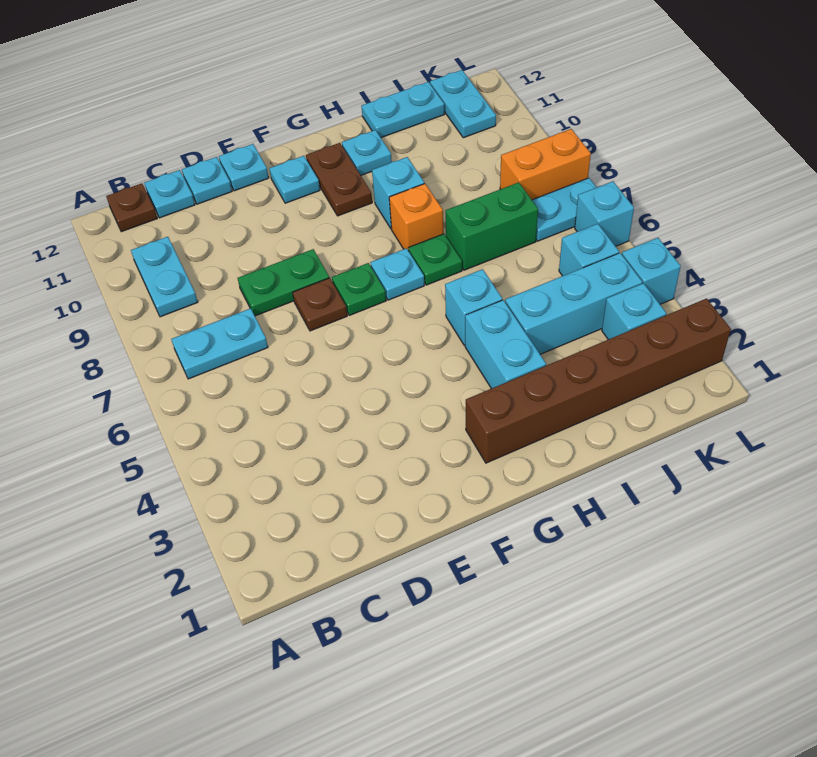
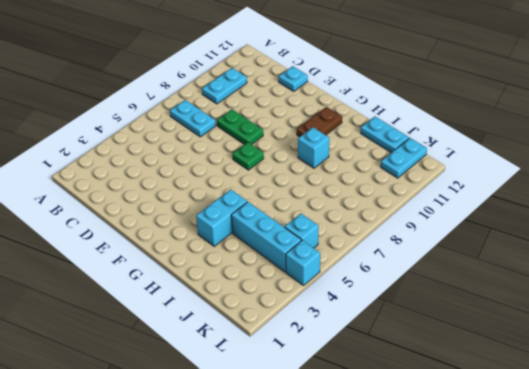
none -> brown plate B12 level 1
none -> cyan plate C12 level 1
none -> brown plate E7 level 1

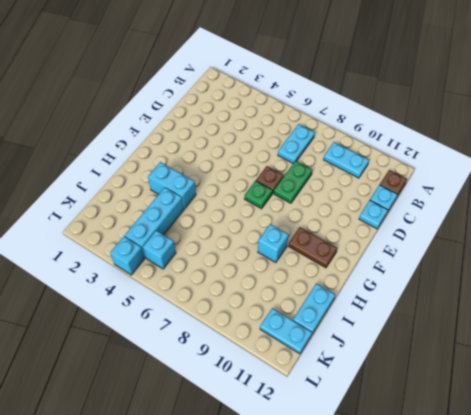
none -> cyan plate E12 level 1
none -> cyan plate F11 level 1
none -> brown brick G2:L2 level 1

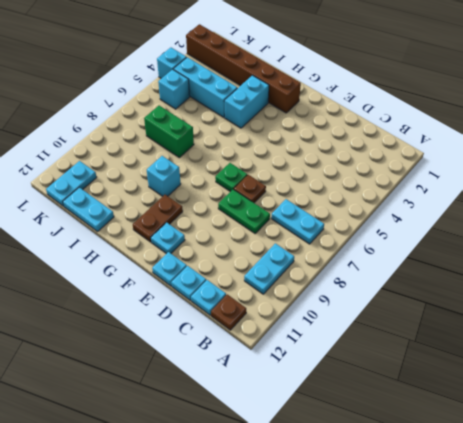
none -> cyan plate G7 level 1
none -> cyan brick H5 level 1
none -> green plate H7 level 1

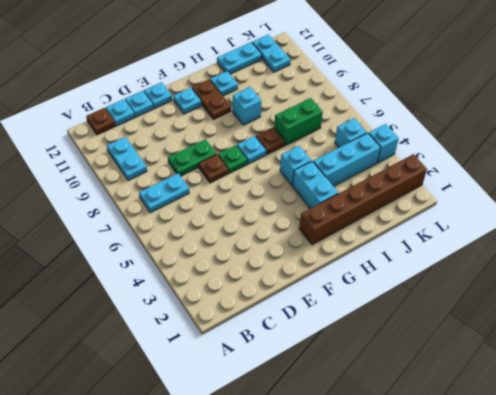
brown plate H7 level 1 -> green plate H7 level 1
none -> orange brick H8 level 1
none -> cyan brick K3 level 1
none -> cyan plate K7:L7 level 1

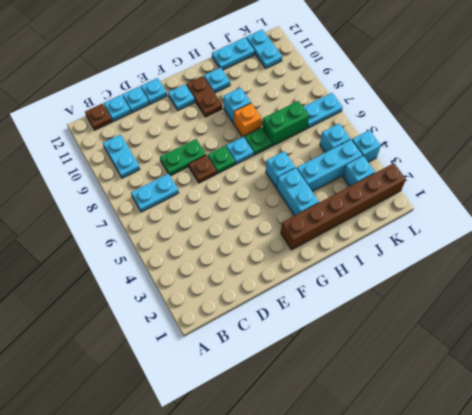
none -> orange brick K8:L8 level 1
none -> cyan brick L6 level 1

